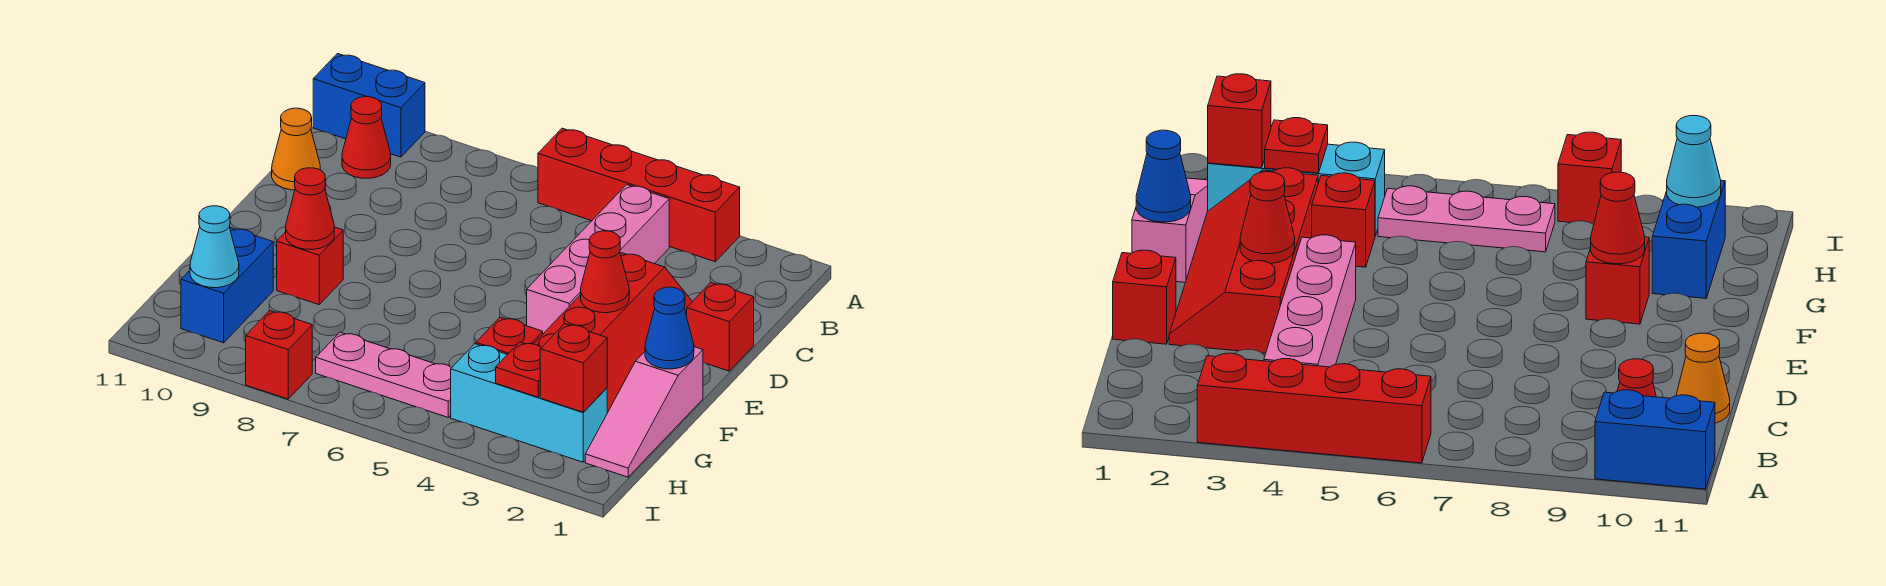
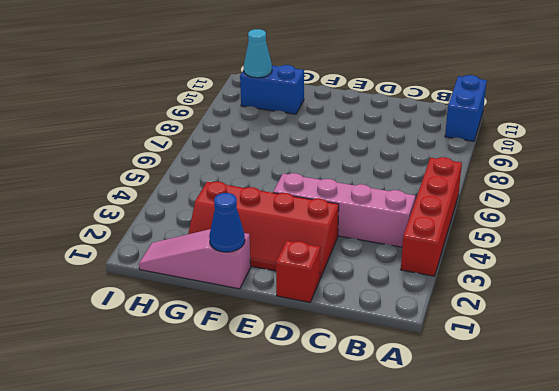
none -> red cone B10 level 1
none -> orange cone C11 level 1
none -> red brick F9 level 1

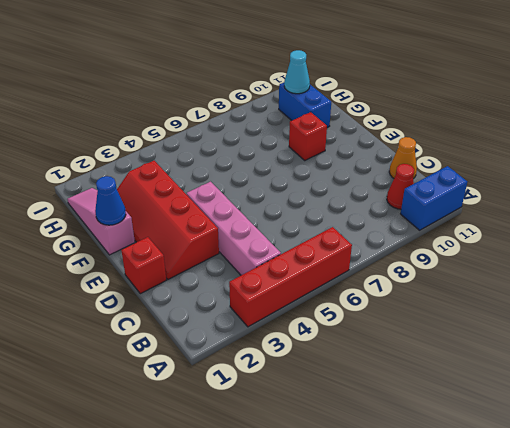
none -> red brick G4 level 1
none -> cyan brick H2:H4 level 1
none -> pink plate H5:H7 level 1

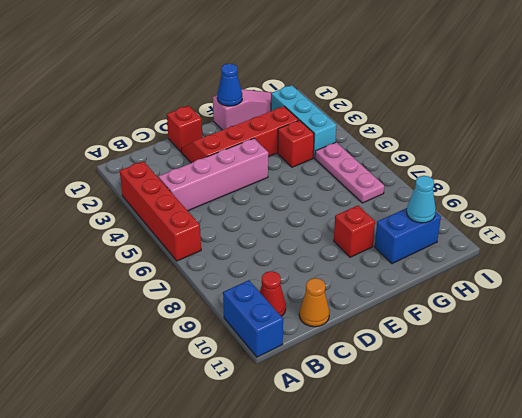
none -> red brick I8 level 1
none -> red cone E3 level 2
none -> red cone F9 level 2

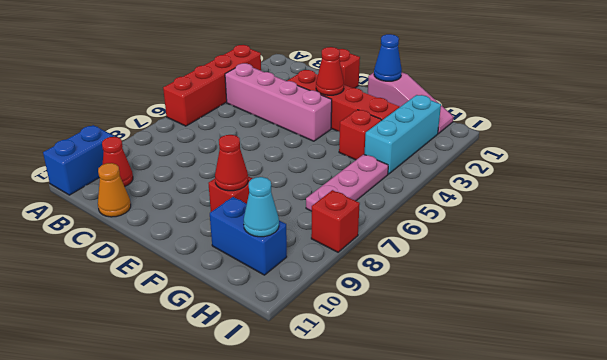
none -> red brick H2 level 2
none -> red plate H3 level 2

